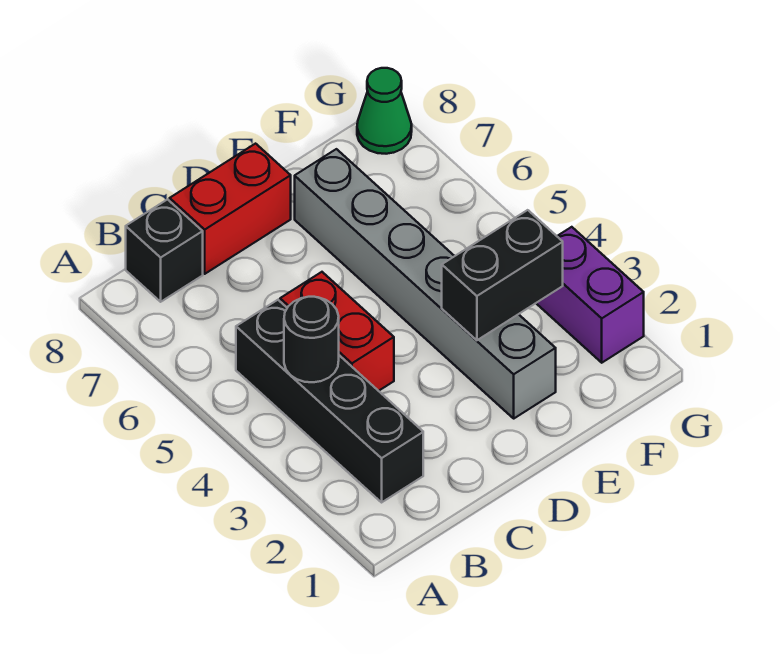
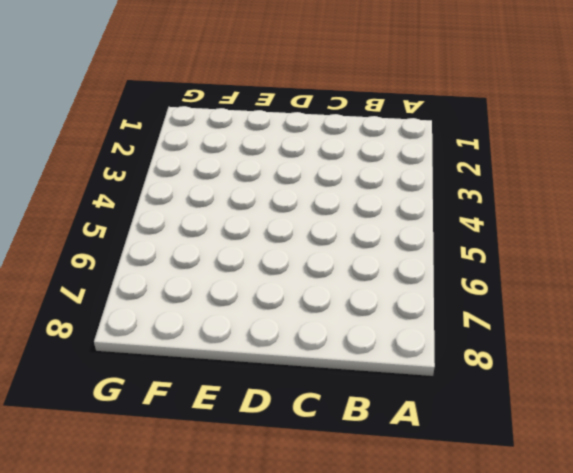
none -> black brick B2:B5 level 1
none -> black brick B8 level 1

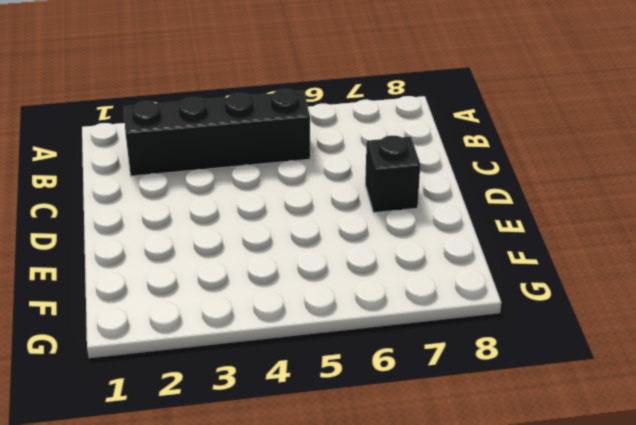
black brick D7 level 1 -> black brick B8 level 1
none -> red brick C4:C5 level 1
none -> red brick C8:D8 level 1

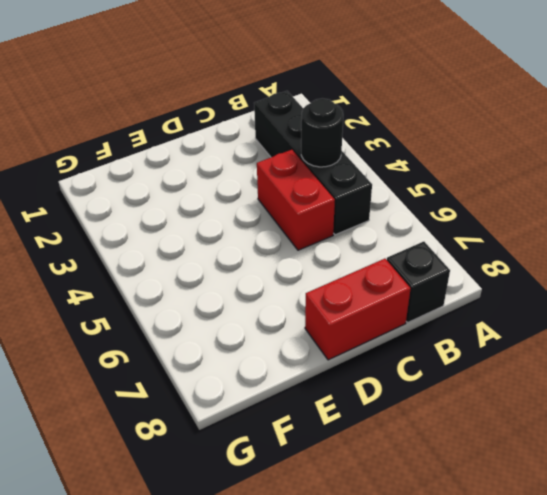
none -> grey brick E2:E7 level 1
none -> purple brick G2:G3 level 1

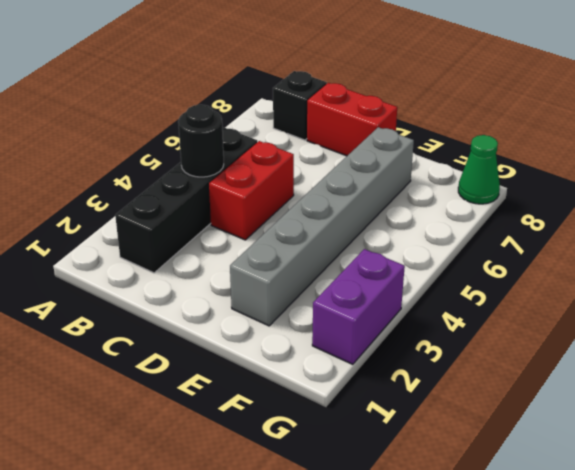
none -> black brick E3:F3 level 2

